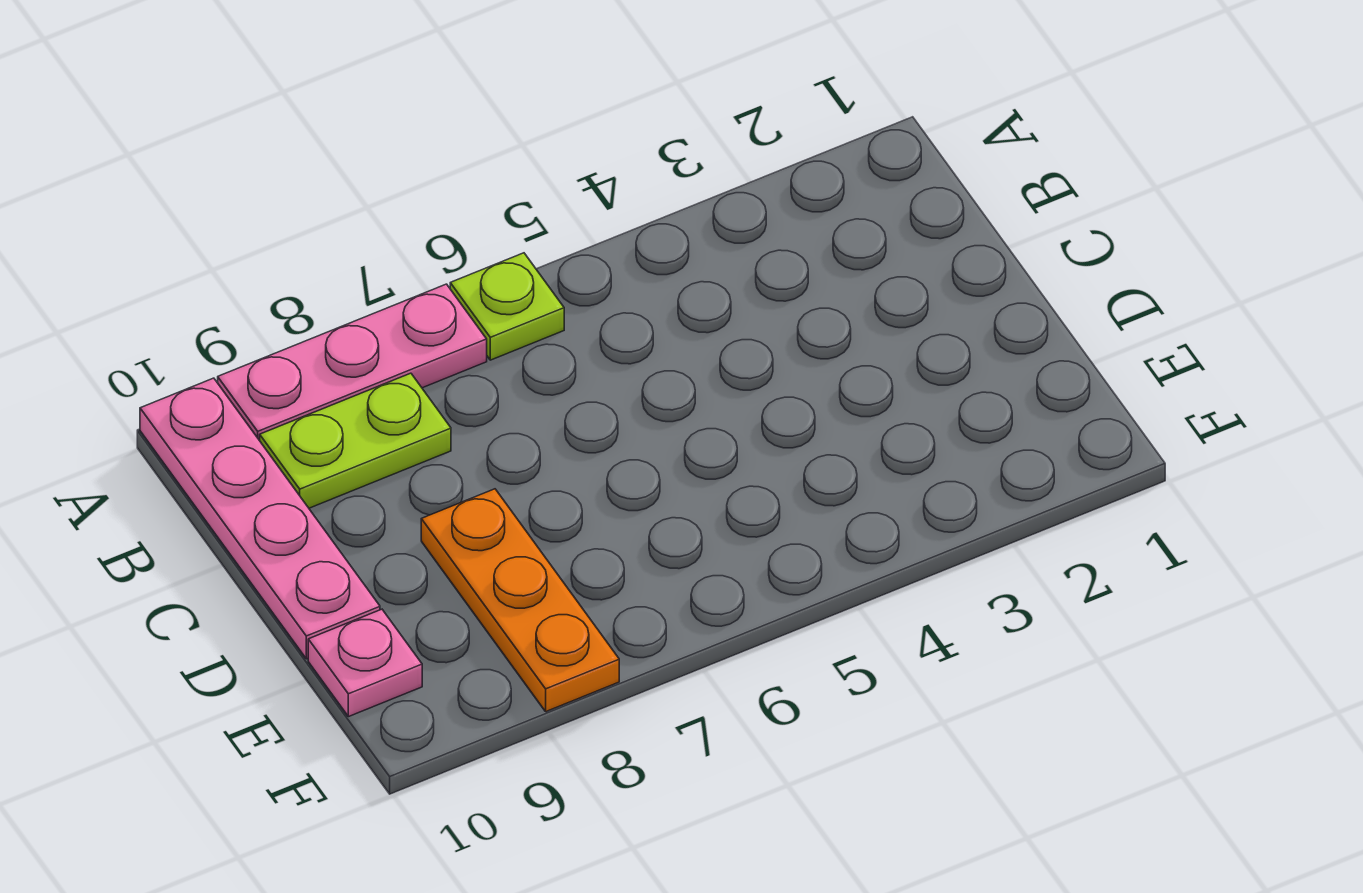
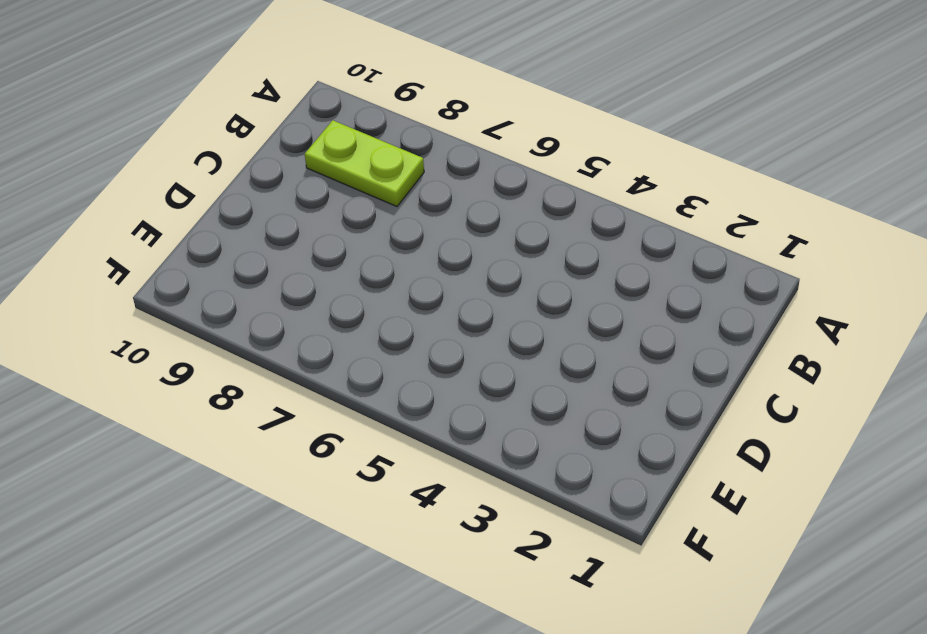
none -> lime plate A6 level 1
none -> pink plate A7:A9 level 1

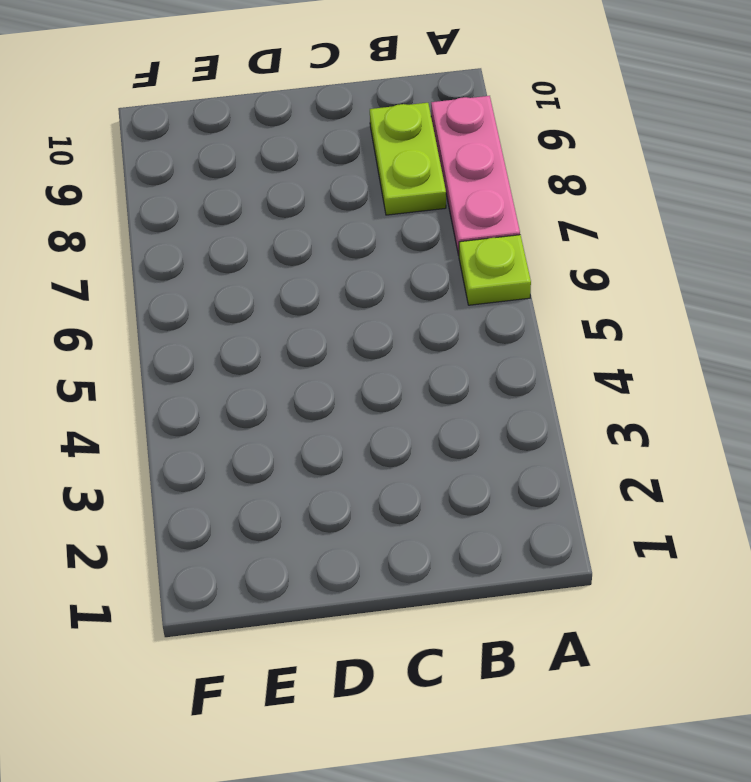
none -> pink plate A10:D10 level 1
none -> orange plate D8:F8 level 1

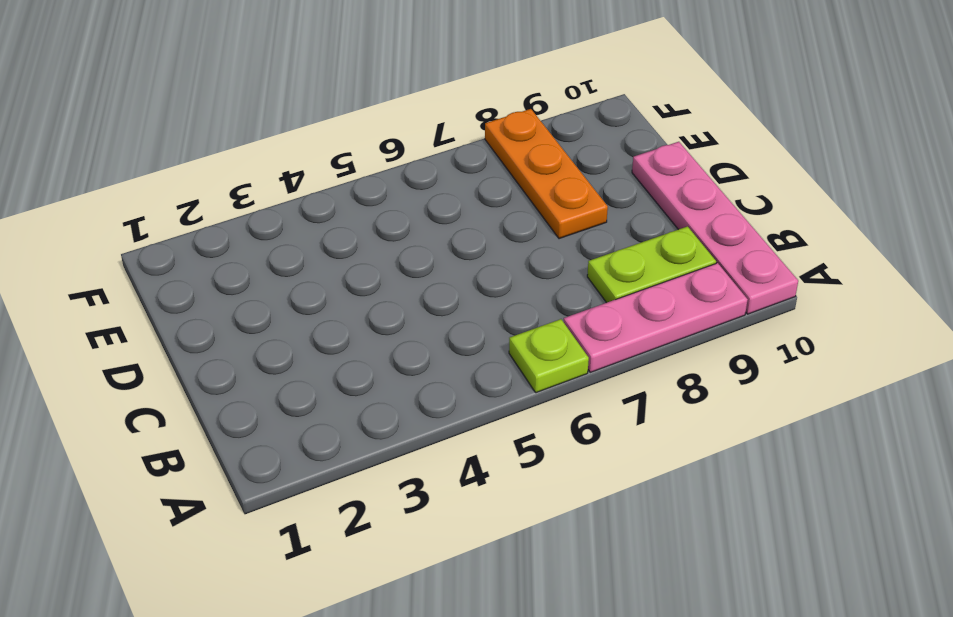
none -> pink plate E10 level 1

